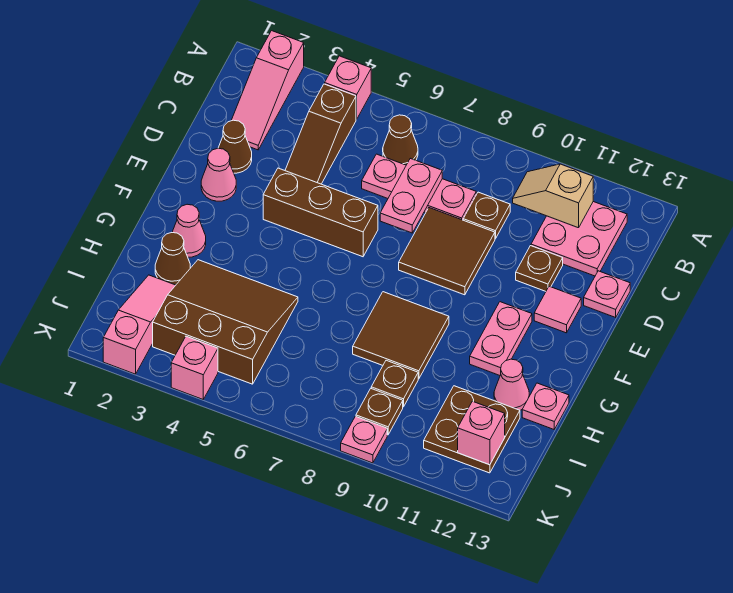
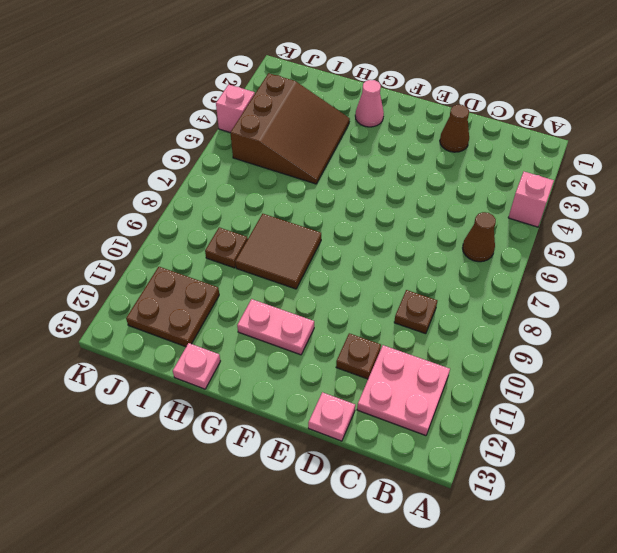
none -> pink slope A2:C2 level 1 top A
none -> brown slope B4:D4 level 1 top B
none -> pink plate C6:C8 level 1
none -> brown tile D8:E9 level 1

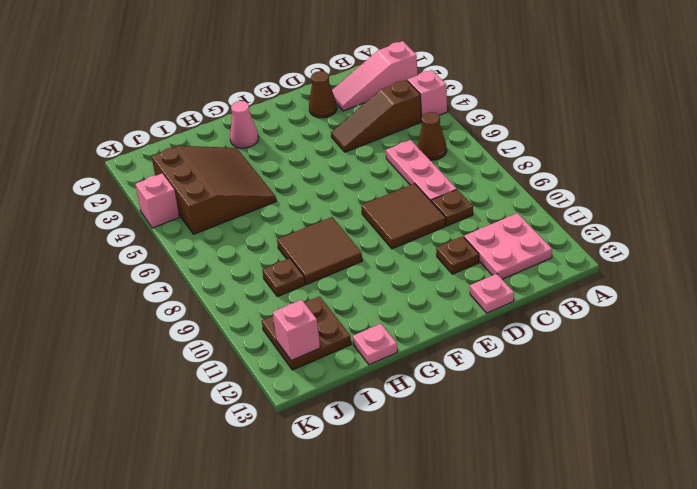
none -> pink cone E2 level 1
none -> brown brick E4:E6 level 1
none -> pink tile E12 level 1
none -> pink plate F11:G11 level 1

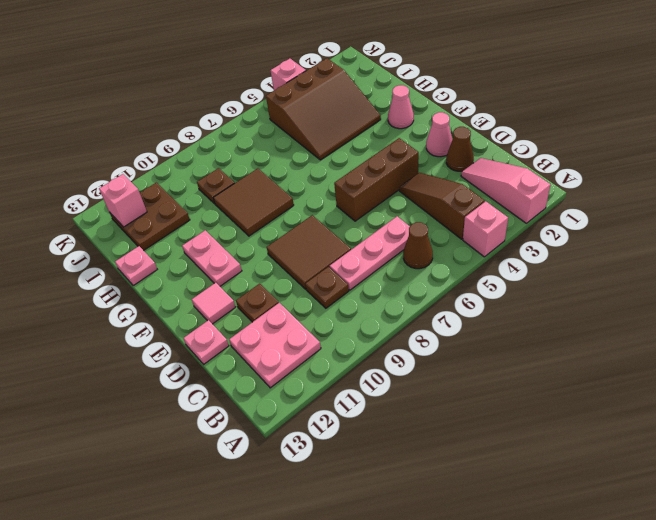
none -> brown cone H2 level 1
none -> pink cone H12 level 1
none -> pink slope I2:K2 level 1 top K
none -> brown plate J9 level 1

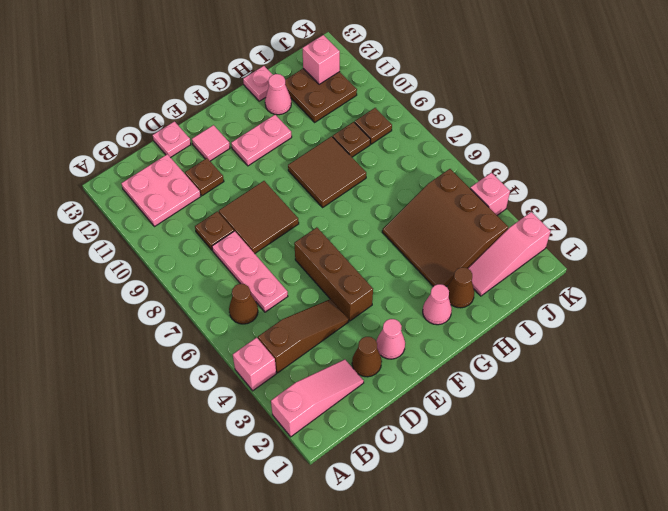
none -> pink plate K9 level 1
none -> tan slope B10:B11 level 2 top 11
none -> pink plate C7:D7 level 2

